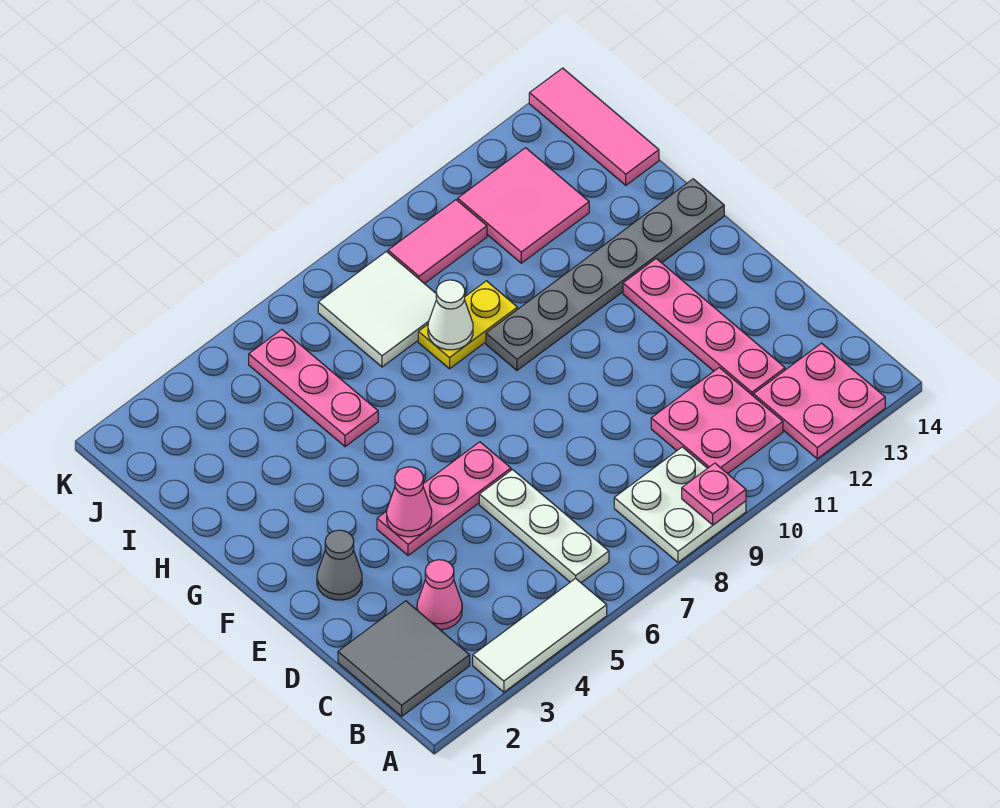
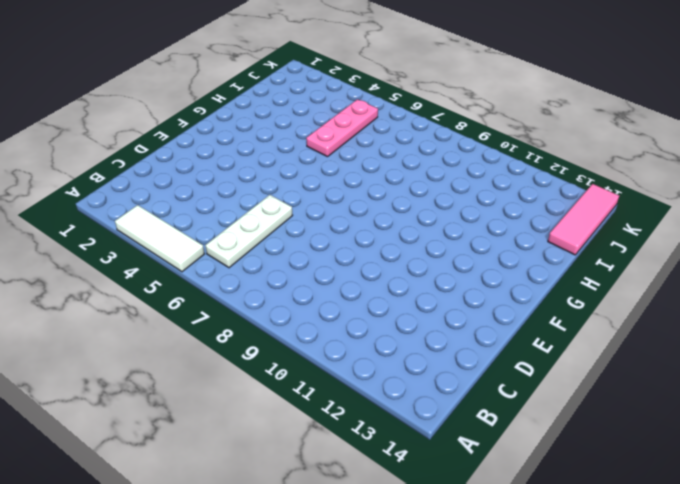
none -> white plate A8:B9 level 1
none -> pink plate A12:B13 level 1
none -> grey tile B1:C2 level 1

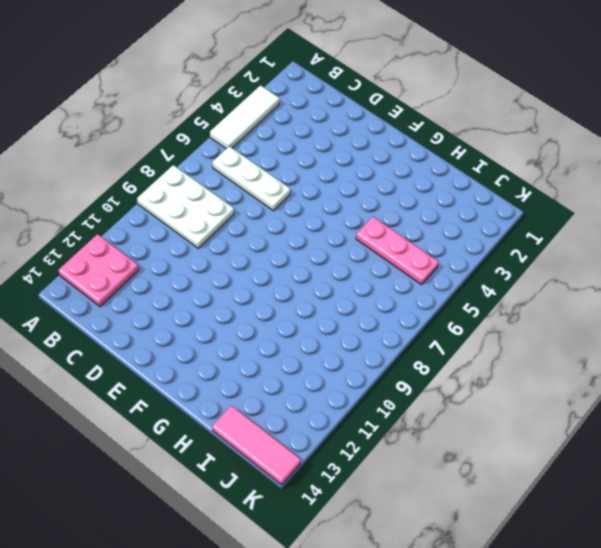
white plate A8:C9 level 1 -> white plate A8:B9 level 1
none -> grey tile B1:C2 level 1
none -> pink plate B10:C11 level 1
none -> pink cone C3 level 1

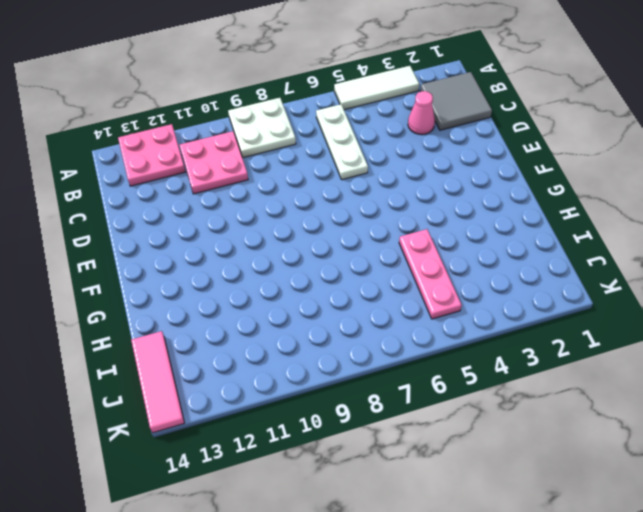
none -> pink plate C12:F12 level 1
none -> grey cone E2 level 1
none -> pink plate E4:E6 level 1

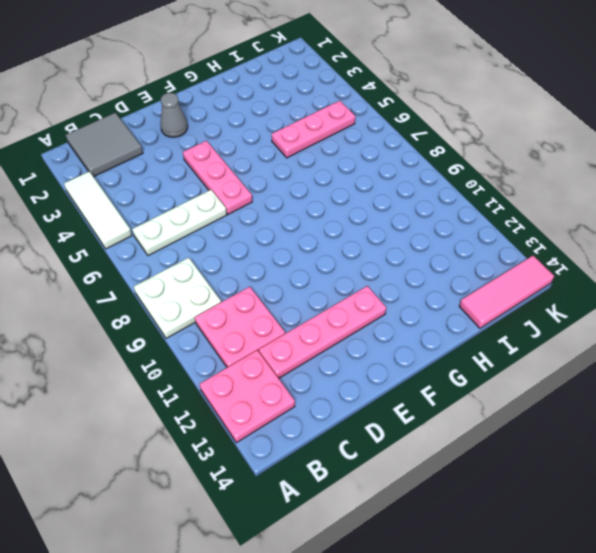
none -> pink cone C3 level 1
none -> grey plate G9:G14 level 1
none -> yellow plate H8:H9 level 1

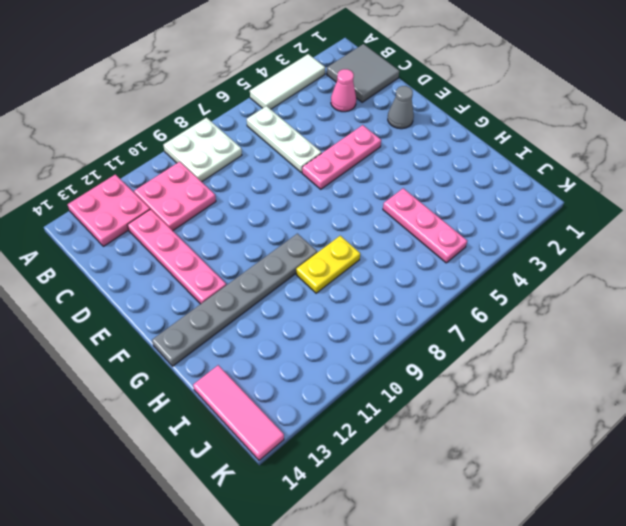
none -> white tile I7:J8 level 1
none -> pink tile I11:J12 level 1
none -> pink tile J9:J10 level 1

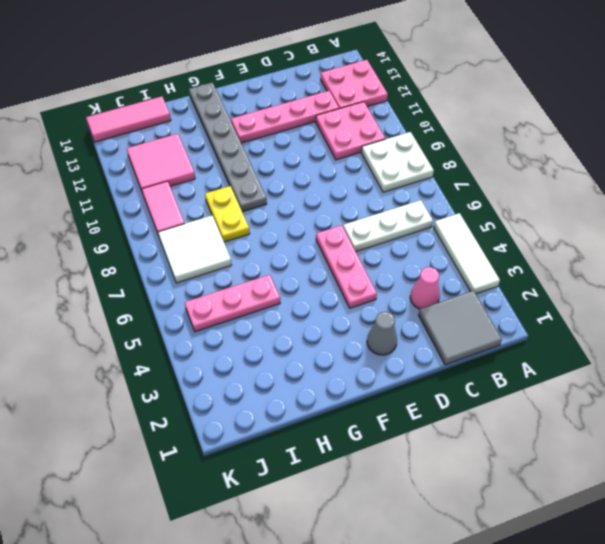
none -> pink plate A9 level 2
none -> pink cone E4 level 2
none -> white cone H8 level 2

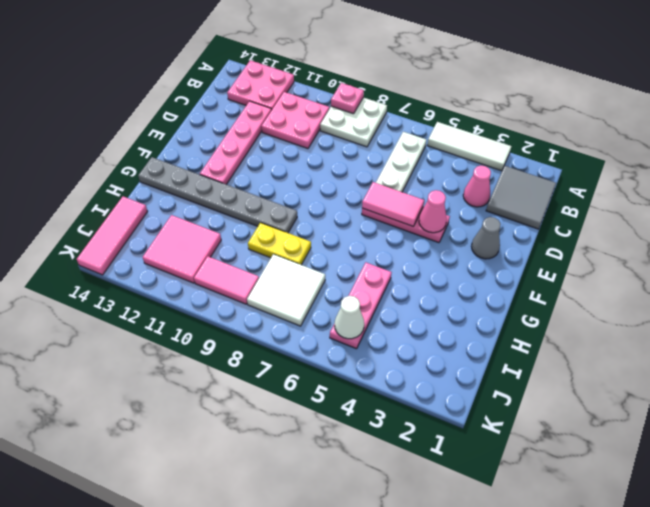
pink tile E5:E6 level 2 -> none
white cone J5 level 2 -> white cone H8 level 2

